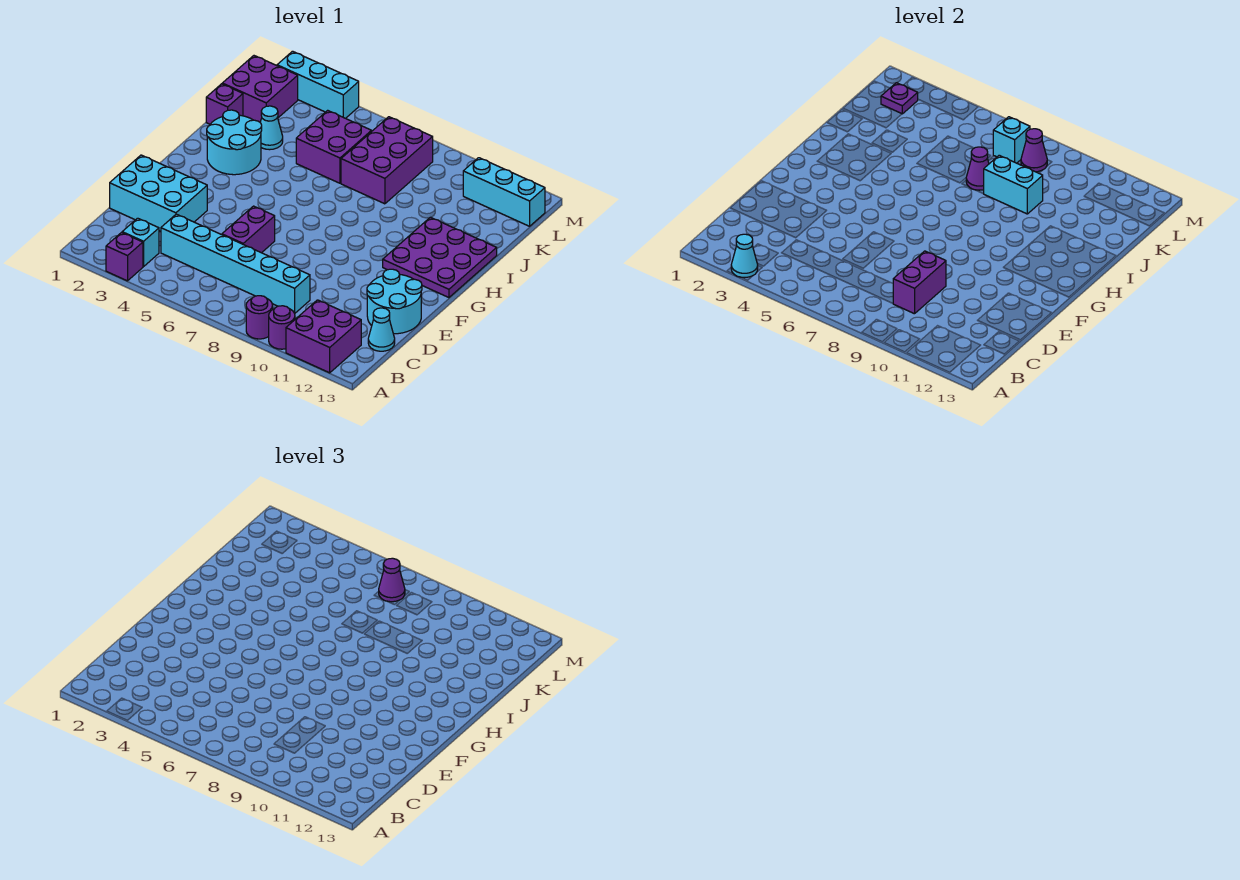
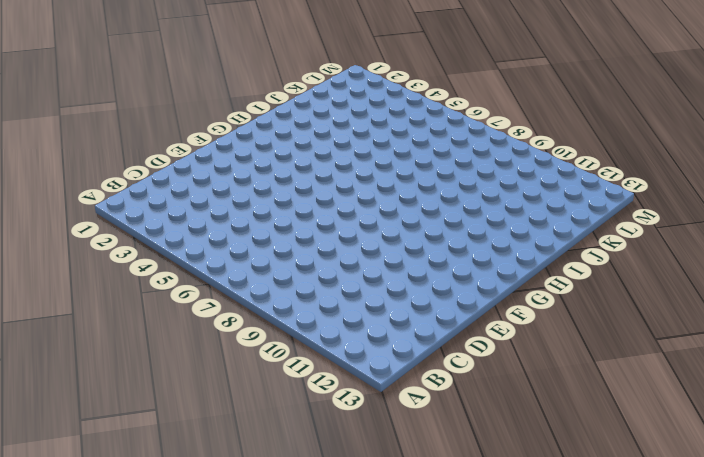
none -> purple brick A3 level 1
none -> purple round brick A9 level 1
none -> purple round brick A10 level 1

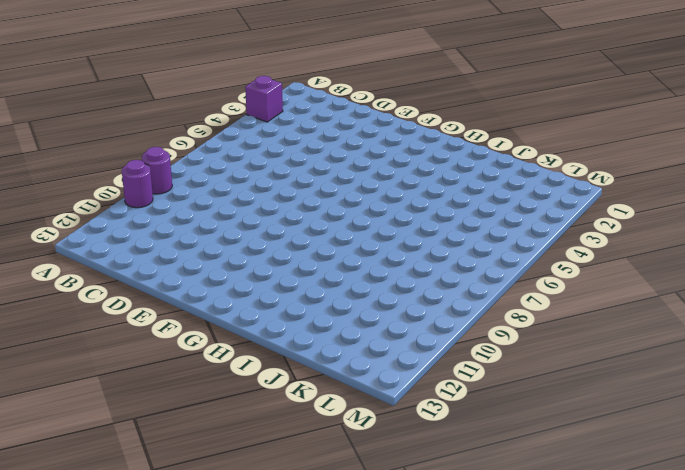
none -> purple brick A11:B12 level 1
none -> cyan brick B3 level 1
none -> cyan brick C4:C9 level 1

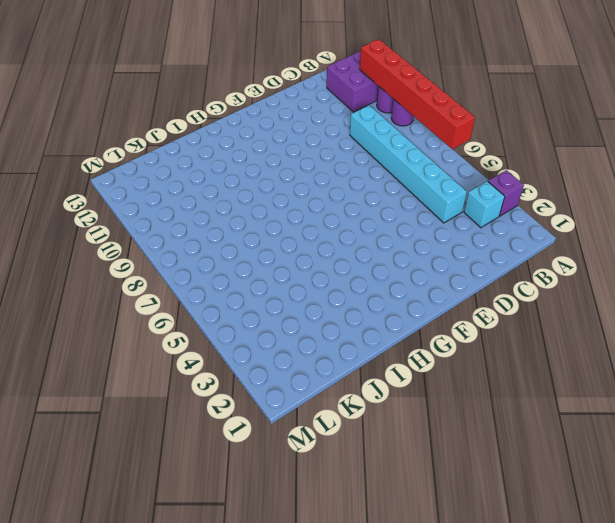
red brick A6:A11 level 2 -> none
none -> cyan cone C13 level 1
none -> cyan brick D1:E3 level 1
none -> purple brick D6:E6 level 1

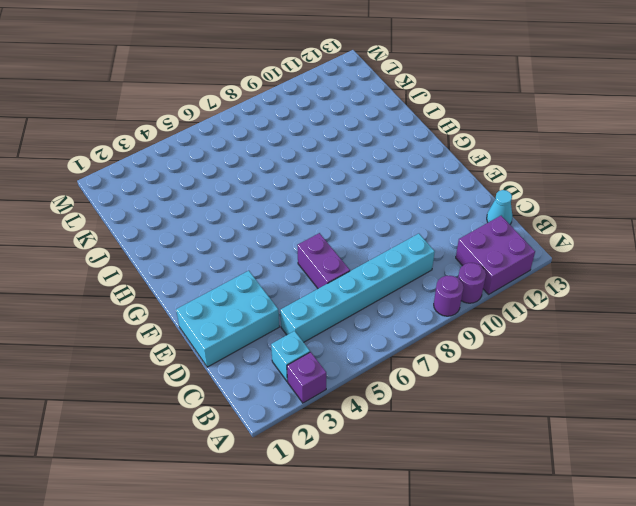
none -> cyan round brick D12:E13 level 1
none -> purple plate G11:I13 level 1
none -> cyan round brick H2:I3 level 1

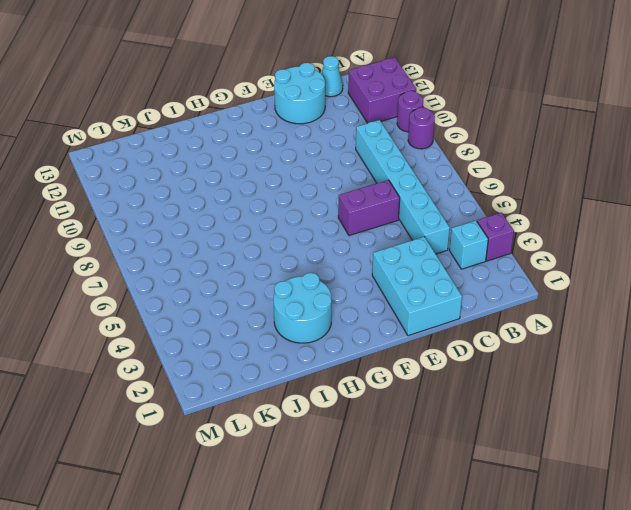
none -> purple plate G11:I13 level 1
none -> purple brick J1 level 1
none -> cyan cone J3 level 1

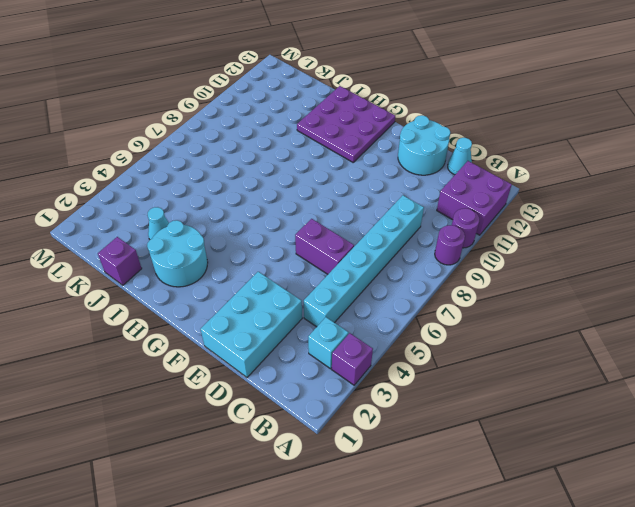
none -> purple brick J5:K6 level 1
none -> purple brick J7:L8 level 1
none -> purple brick K1:L2 level 1

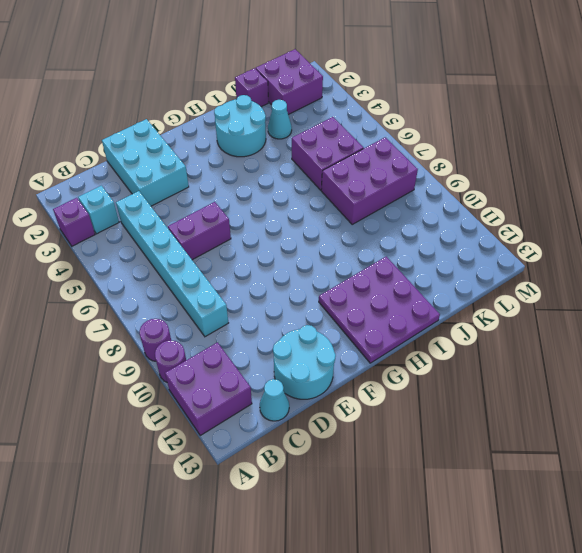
none -> cyan brick L11:L13 level 1
none -> cyan brick M2:M4 level 1
none -> cyan cone A3 level 2

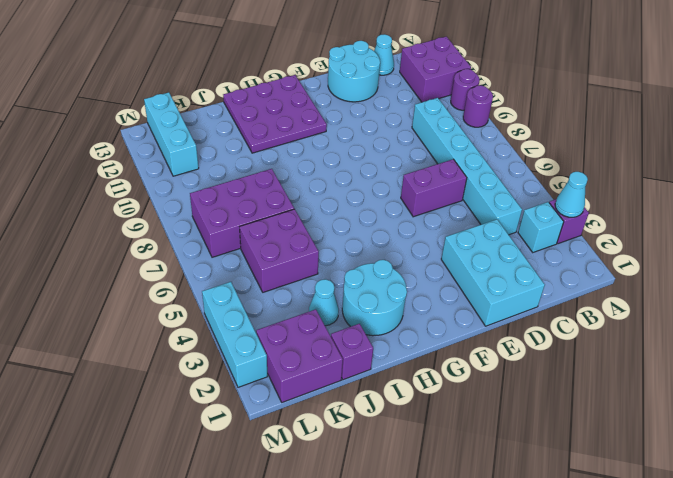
none -> purple brick C9:D9 level 2
none -> purple cone J7 level 2
none -> cyan brick J8:J9 level 2

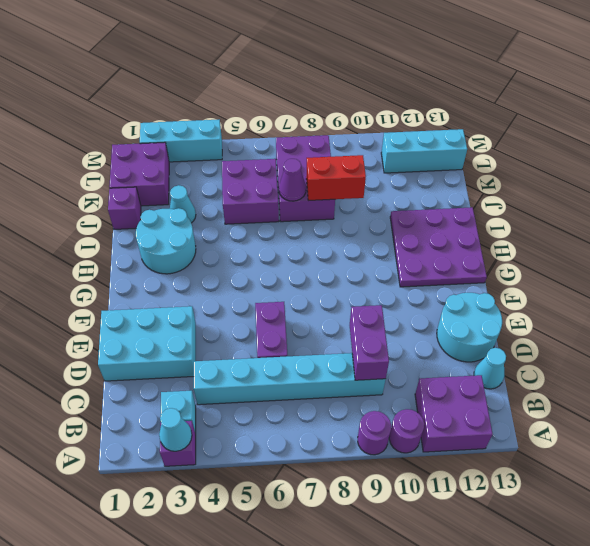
red brick J8:J9 level 2 -> cyan brick J8:J9 level 2
none -> purple plate L2 level 2
none -> cyan brick L7 level 2
none -> purple cone L8 level 2

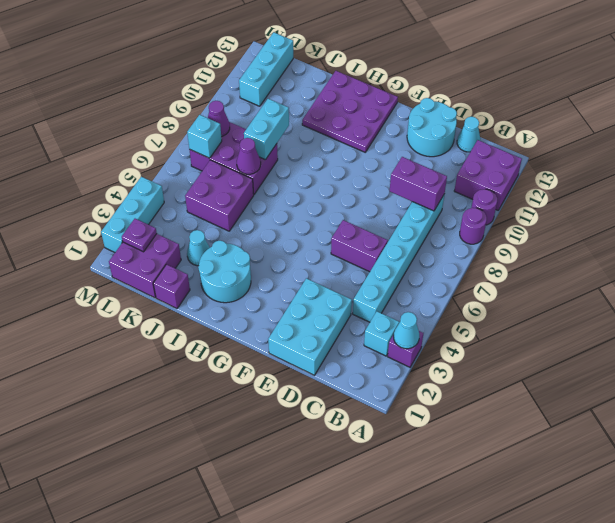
none -> purple cone L7 level 3

